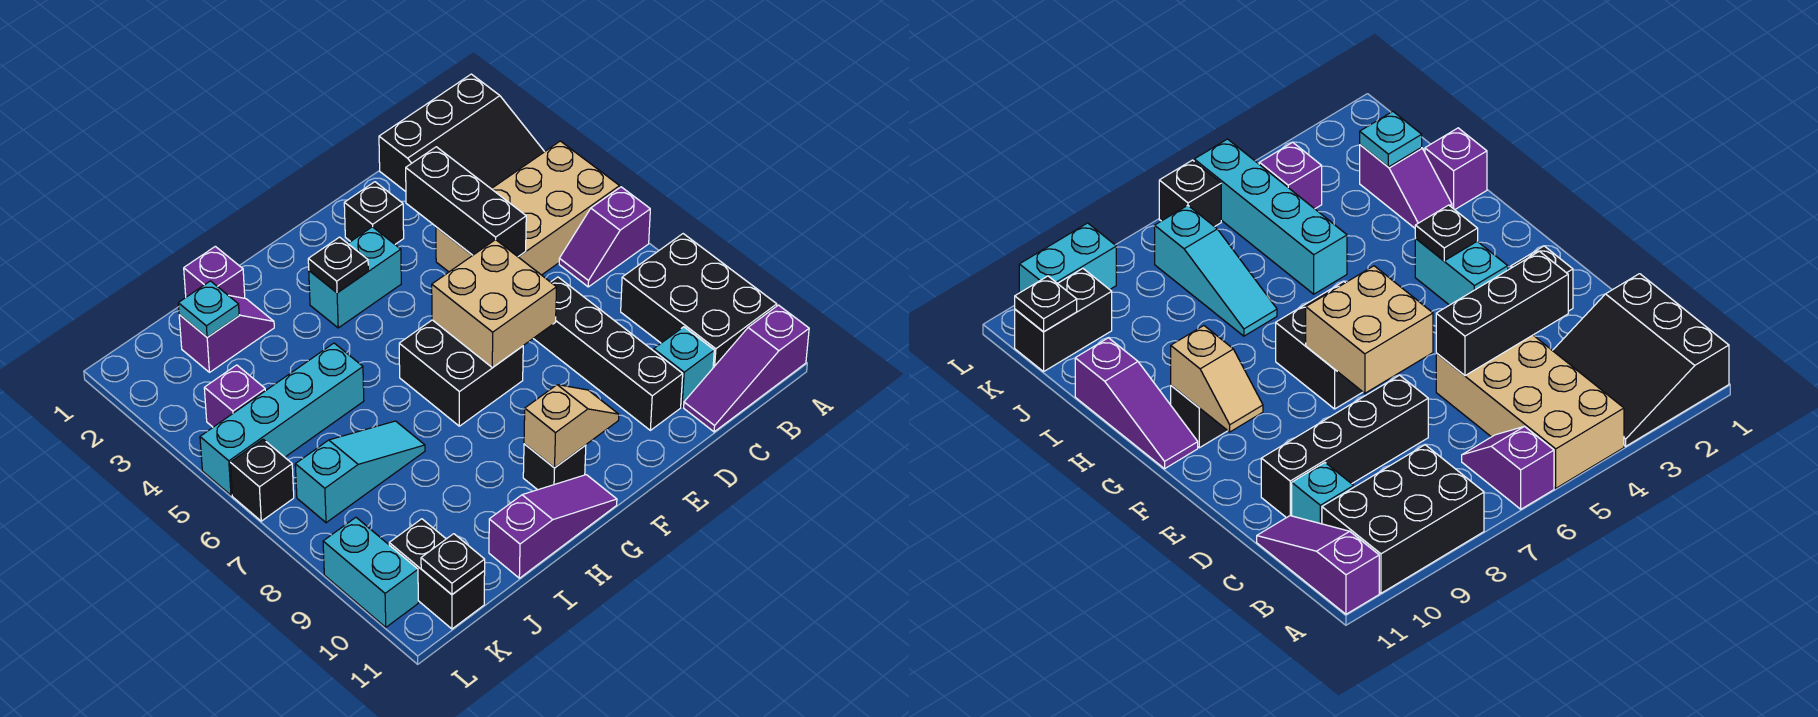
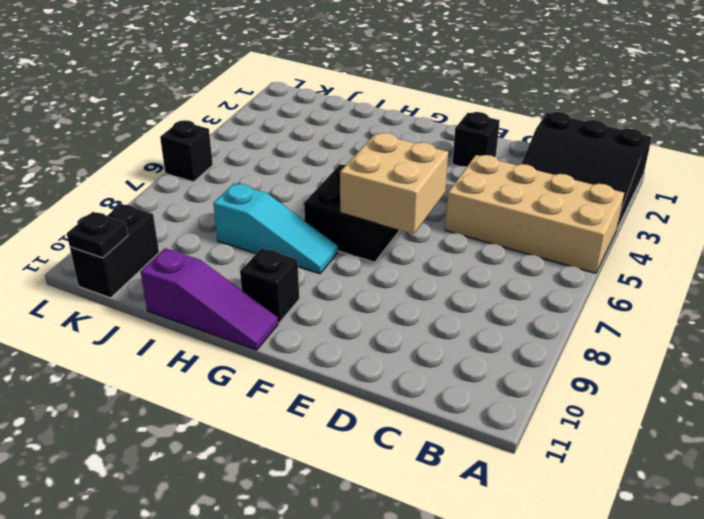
cyan slope G8:I8 level 1 top I -> cyan slope I7:K7 level 1 top K
none -> purple slope A6:B6 level 1 top A
none -> black brick A8:B10 level 1
none -> purple slope A11:C11 level 1 top A

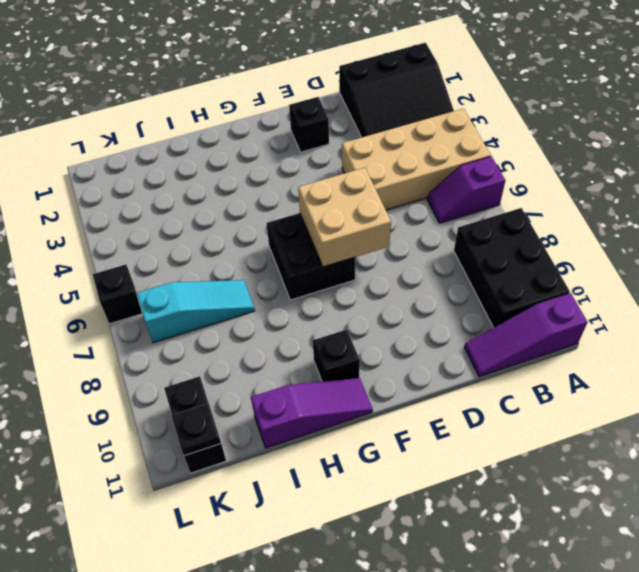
none -> cyan brick C10 level 1
none -> black brick D7:D10 level 1
none -> cyan brick F3:G3 level 1

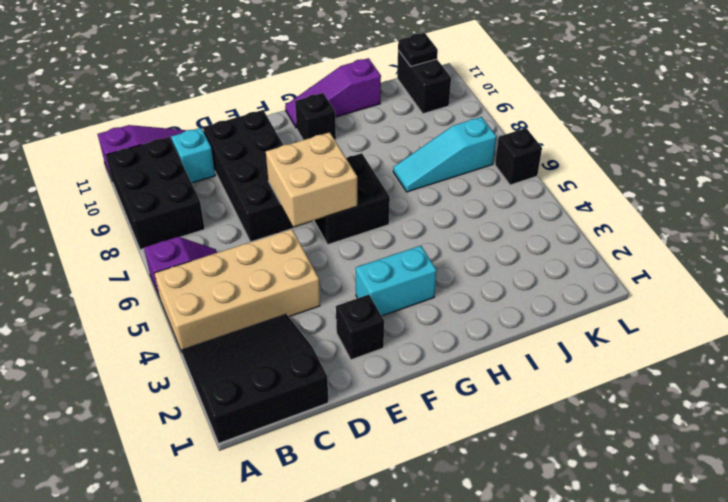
black brick D7:E10 level 1 -> black brick D7:D10 level 1
none -> purple brick I1 level 1
none -> purple slope I2:J2 level 1 top J
none -> cyan brick I5:L5 level 1

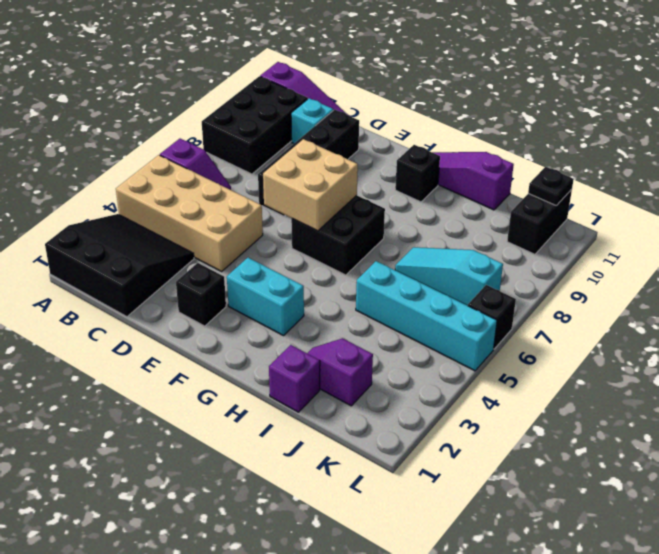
none -> purple brick K4 level 1
none -> cyan brick L9:L10 level 1
none -> black brick D3:D5 level 2

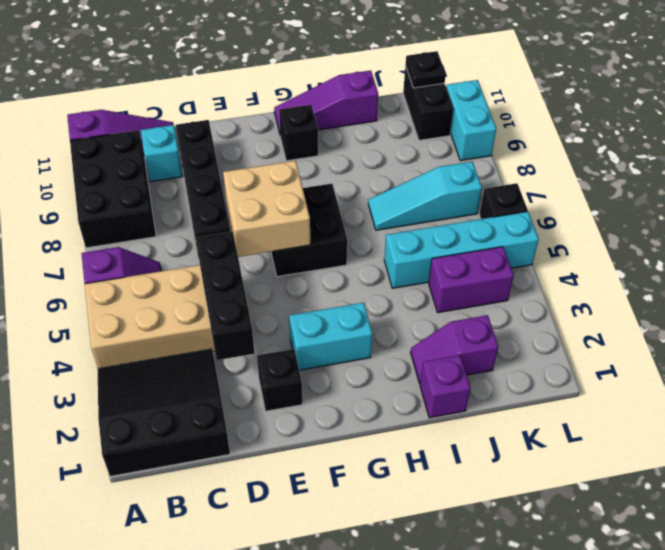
purple brick J4:K4 level 1 -> purple brick K4 level 1
none -> tan slope F10:G10 level 2 top G
none -> black plate G3 level 2
none -> cyan plate J2 level 2

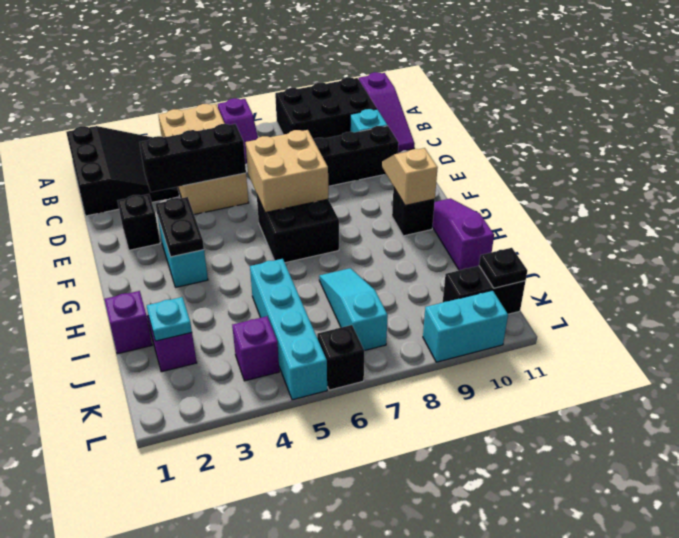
black plate F3:G3 level 2 -> black plate G3 level 2

